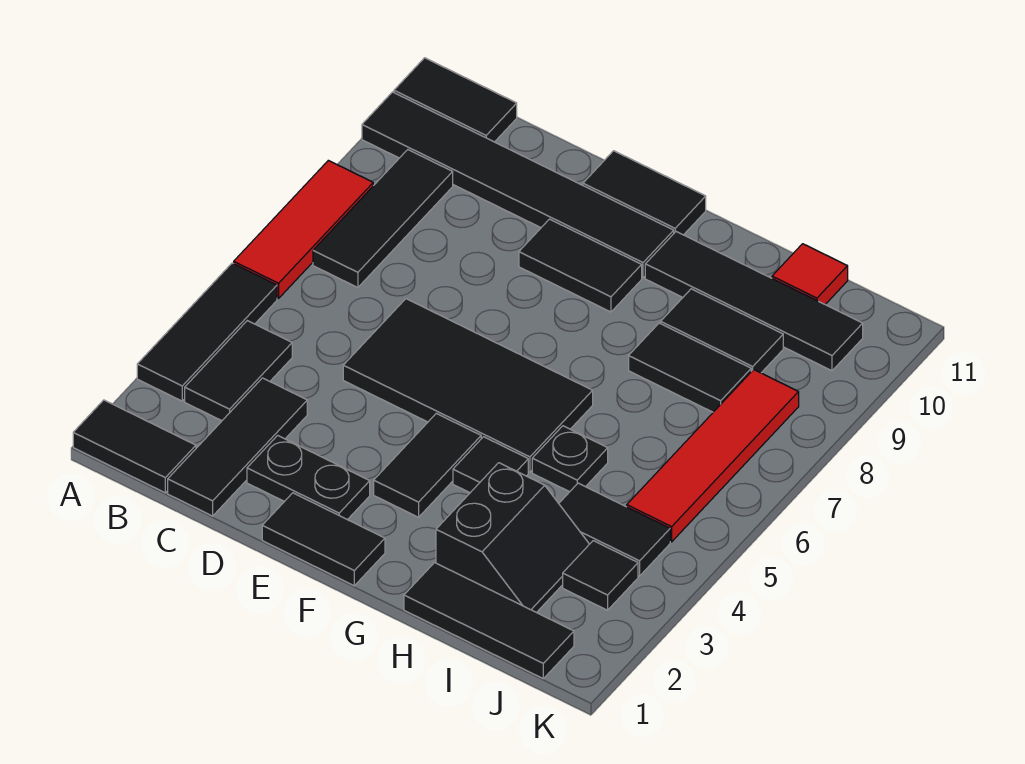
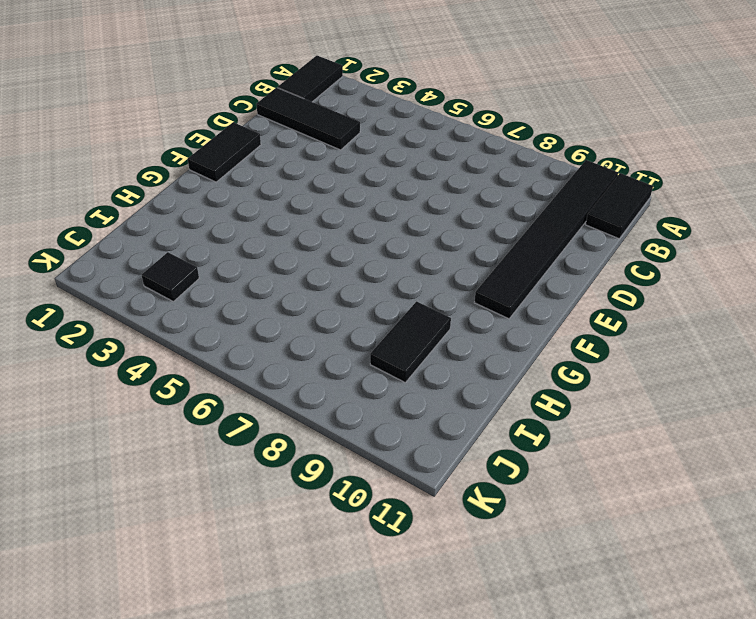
none -> black tile A3:A5 level 1
none -> red tile A6:A8 level 1
none -> black tile B3:B4 level 1

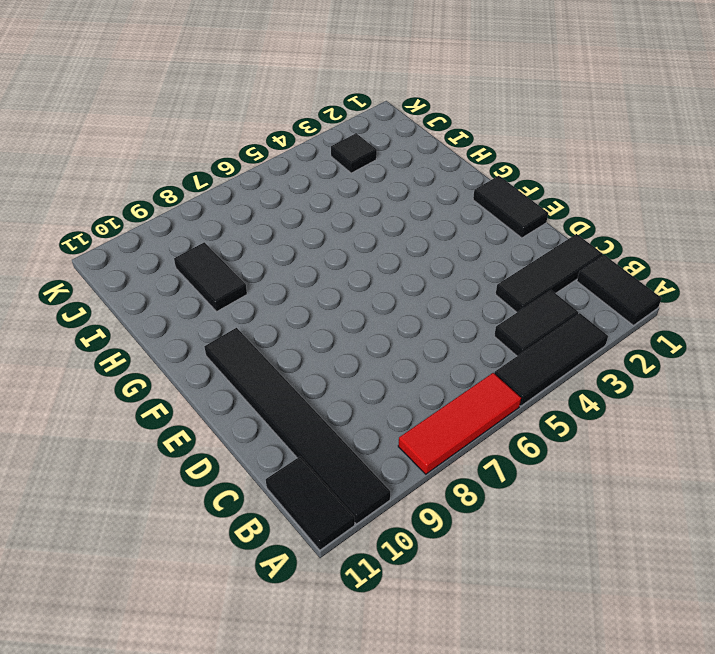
none -> black tile B7:B9 level 1
none -> black plate D2:E2 level 1
none -> black tile D5:G6 level 1

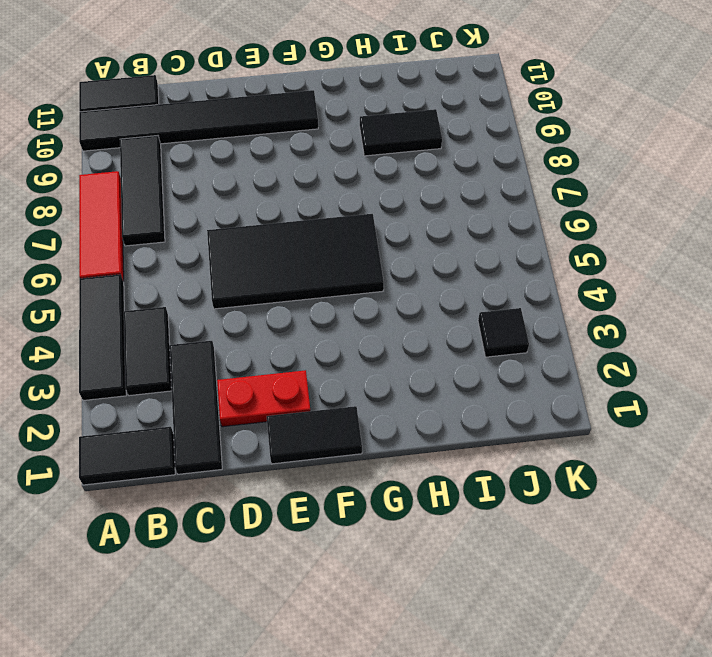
red plate D2:E2 level 1 -> black plate D2:E2 level 1
none -> black tile E9:F9 level 1
none -> black tile E11:F11 level 1
none -> black tile F3:F4 level 1

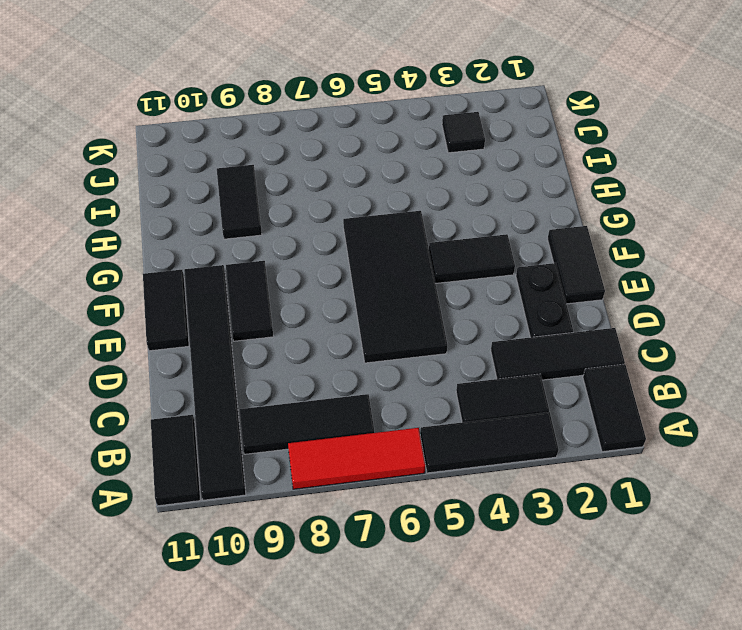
none -> black tile G4 level 1
none -> black tile G10:J10 level 1
none -> black tile H1:J1 level 1

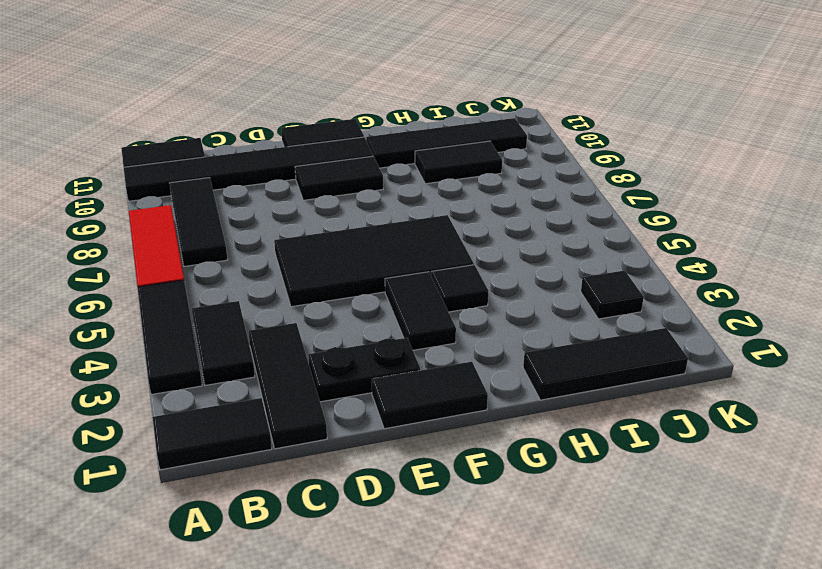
none -> black slope H2:I3 level 1 top H
none -> black plate H5 level 1
none -> black tile H8:I8 level 1

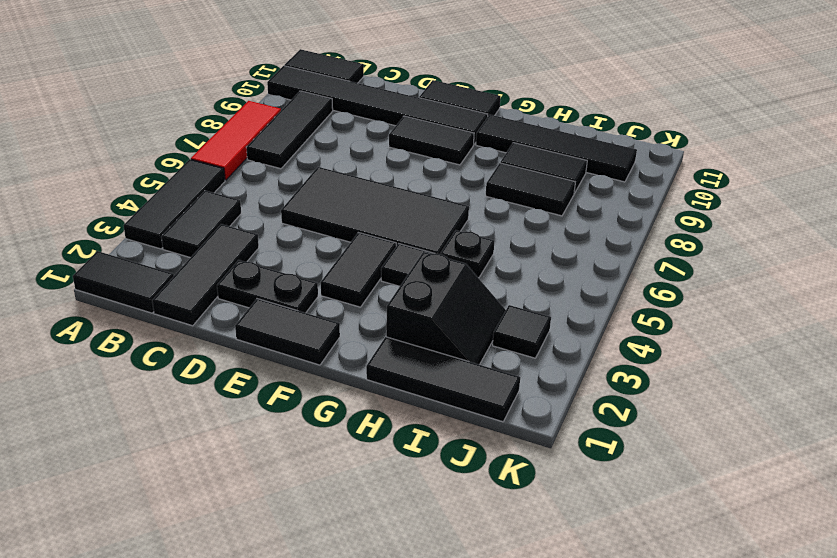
none -> black tile I4:J4 level 1
none -> red tile I11 level 1
none -> red tile J5:J8 level 1

